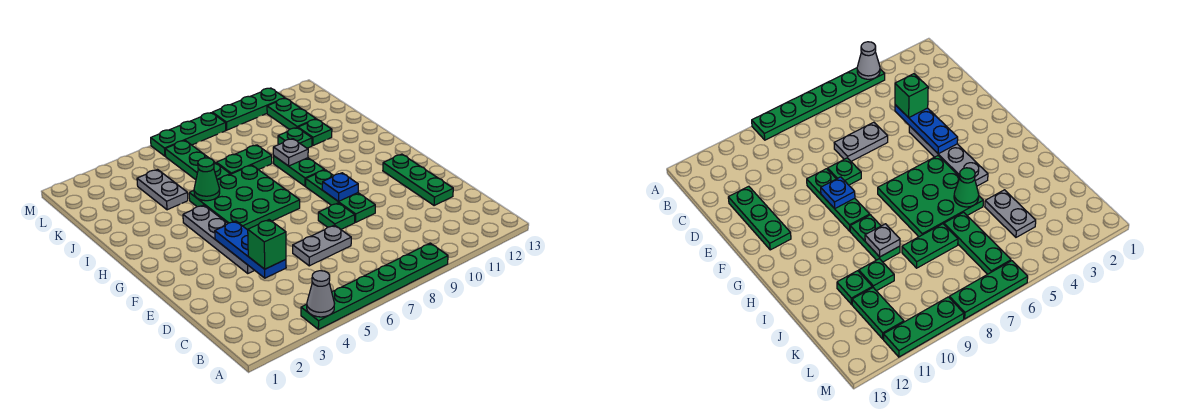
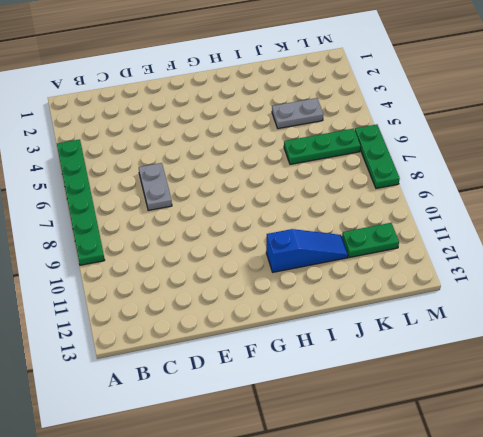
blue slope H11:J11 level 1 top H -> green plate J11 level 1
none -> green plate D12:F12 level 1
none -> grey plate E4:H4 level 1
none -> green plate E8 level 1

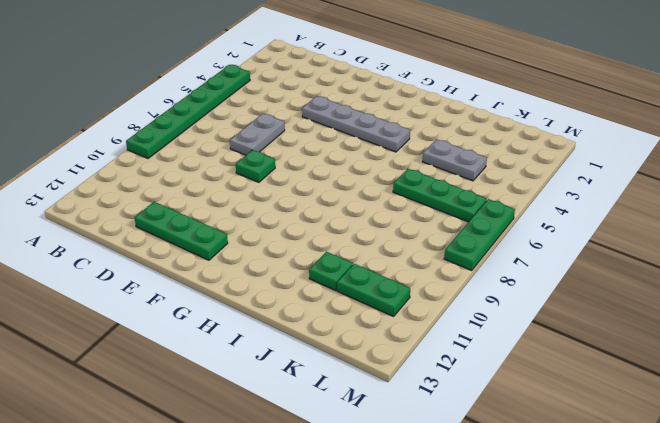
none -> green plate E9:G9 level 1
none -> green plate G5:I7 level 1
none -> green plate H9:I9 level 1

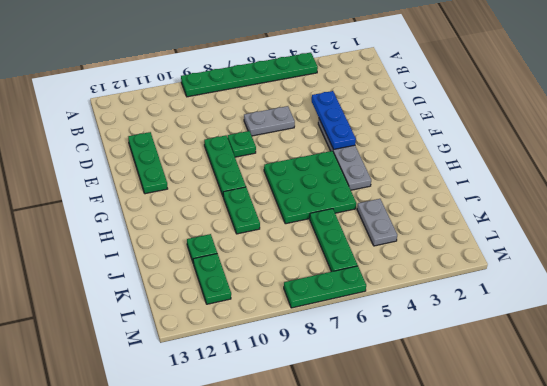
none -> green plate J7:J8 level 1
none -> green plate J10 level 1
none -> green plate M9:M11 level 1

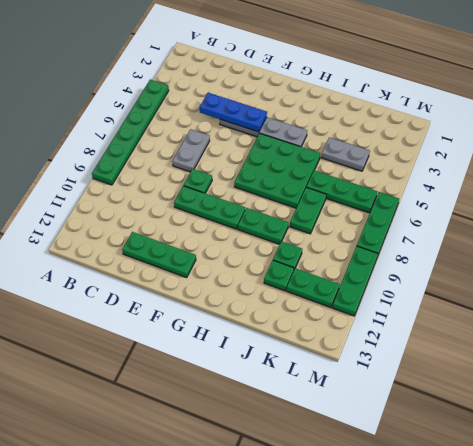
none -> grey cone A4 level 2
none -> blue plate F9 level 2
none -> green cone I5 level 2

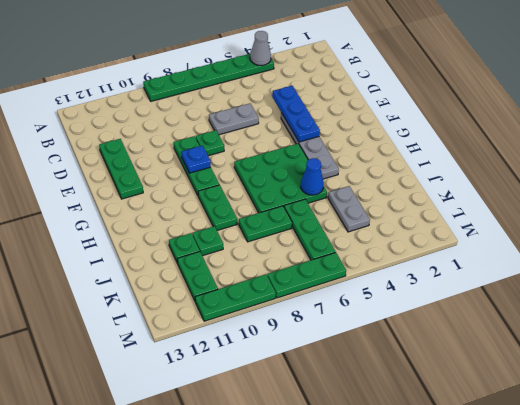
blue cone I5 level 2 -> green cone I5 level 2
none -> grey plate I9 level 2
none -> green brick D4 level 3

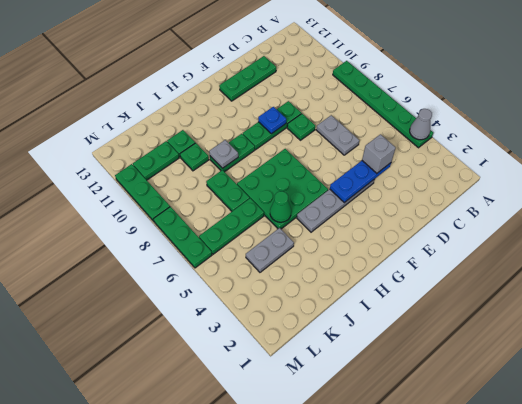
grey brick D4 level 3 -> green brick D4 level 3

